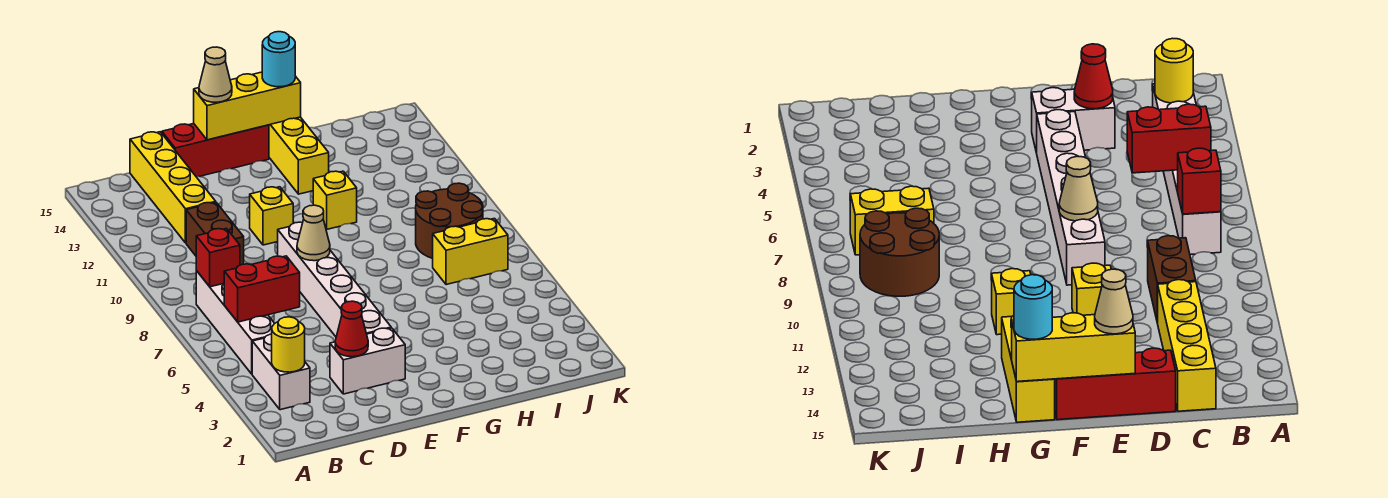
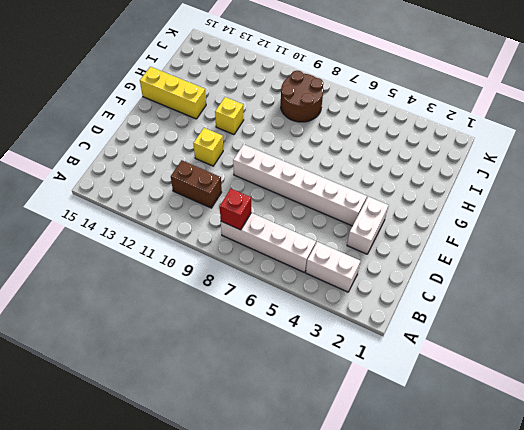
none -> yellow brick C12:C15 level 1
none -> red brick D15:F15 level 1
none -> yellow brick I7:J7 level 1

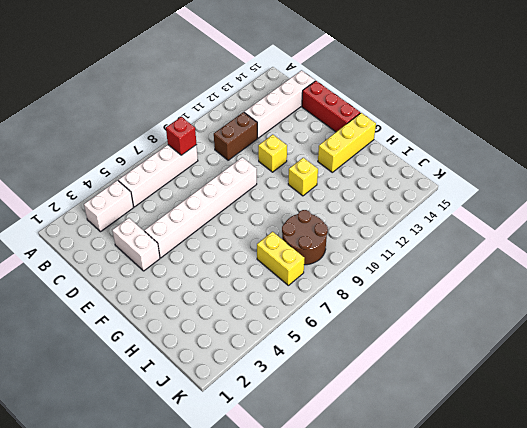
white brick C12:C15 level 1 -> yellow brick C12:C15 level 1
none -> yellow round brick B3 level 2
none -> red brick B6:C6 level 2
none -> red cone D3 level 2

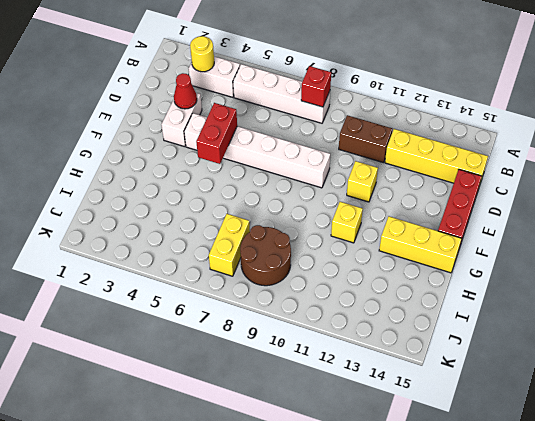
red brick E5:F5 level 2 -> red brick B6:C6 level 2
none -> tan cone E8 level 2
none -> yellow brick E15:G15 level 2
none -> tan cone E15 level 3

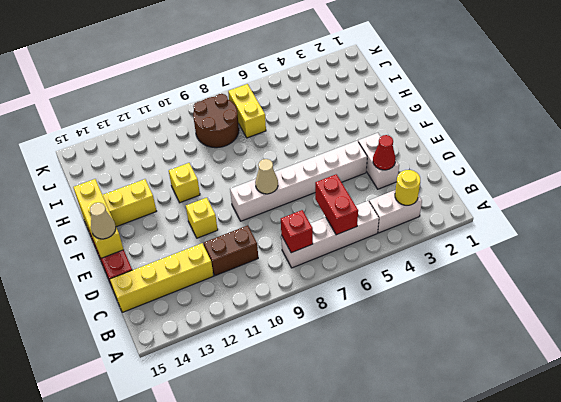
none -> cyan round brick G15 level 3

